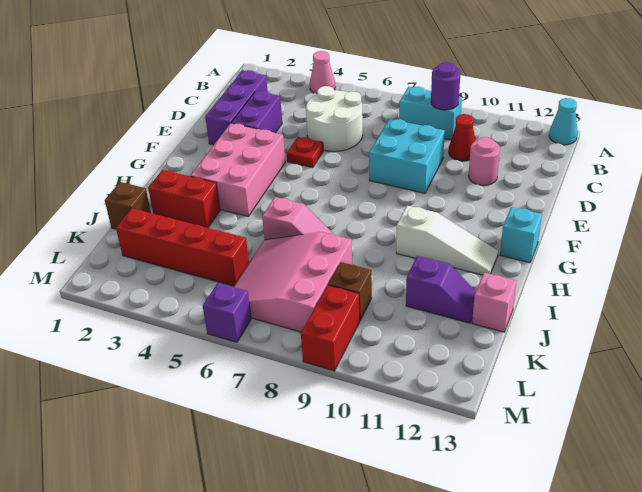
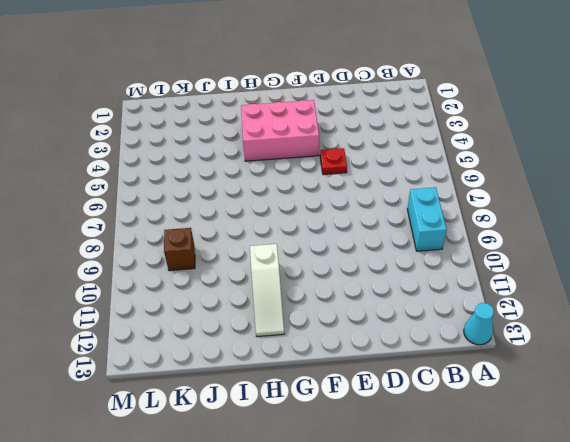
none -> pink cone A4 level 1
none -> purple brick C2:E2 level 1
none -> white round brick C5:D6 level 1

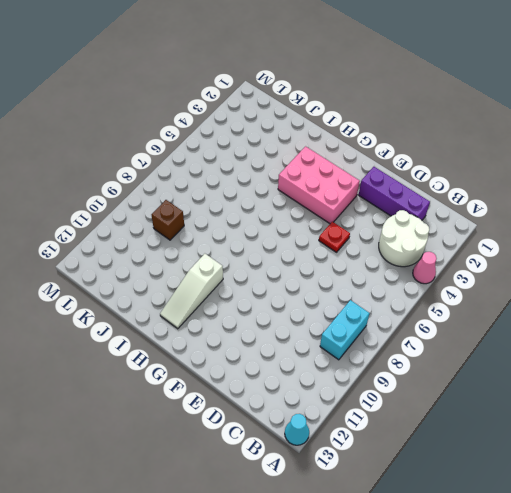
white round brick B3:C4 level 1 -> white round brick C5:D6 level 1
none -> red cone C10 level 1
none -> purple brick D3:E3 level 1
none -> cyan brick D8:E9 level 1

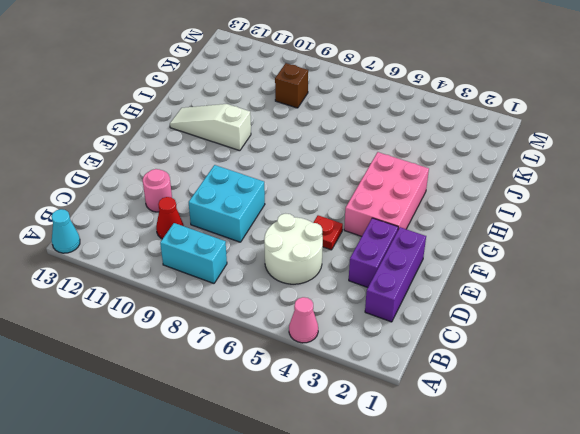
none -> cyan brick G13 level 1
none -> red brick I2:I3 level 1
none -> pink slope I6:I7 level 1 top 6

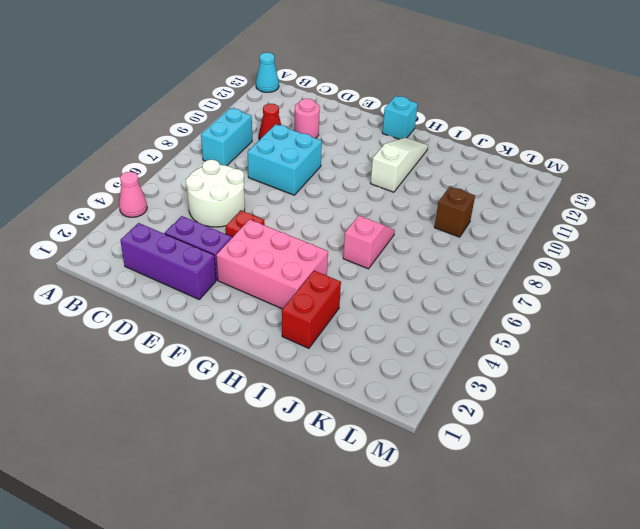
none -> brown brick J1 level 1
none -> pink slope J6:L8 level 1 top 8
none -> purple slope J11:J12 level 1 top 11

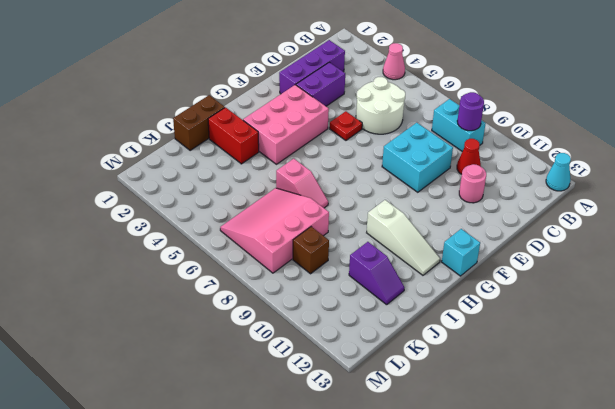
brown brick I1:J1 level 1 -> brown brick J1 level 1
none -> pink brick J13 level 1
none -> red brick K2:K5 level 1
none -> red brick L9:M9 level 1

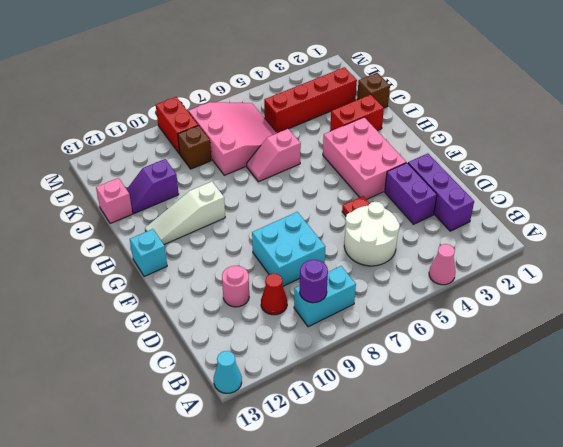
none -> purple brick M6 level 1

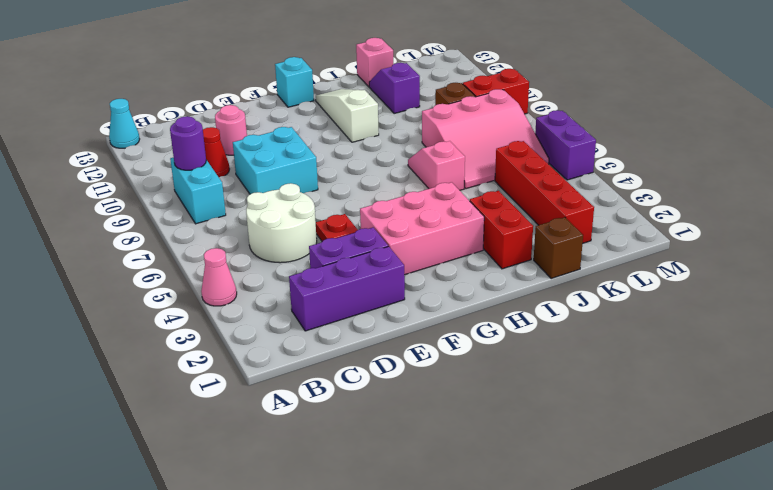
purple brick M5:M6 level 1 -> purple brick M6 level 1

